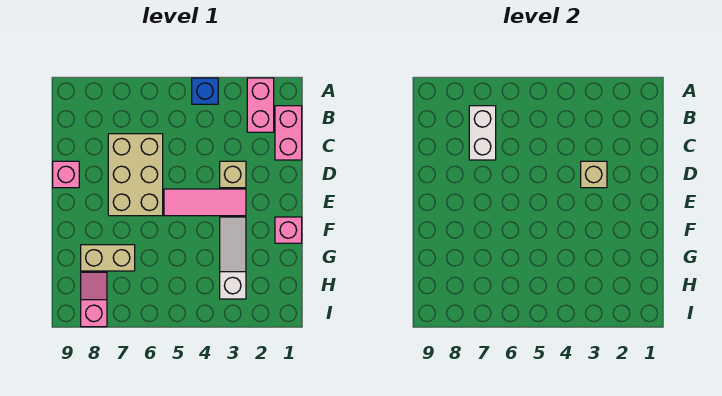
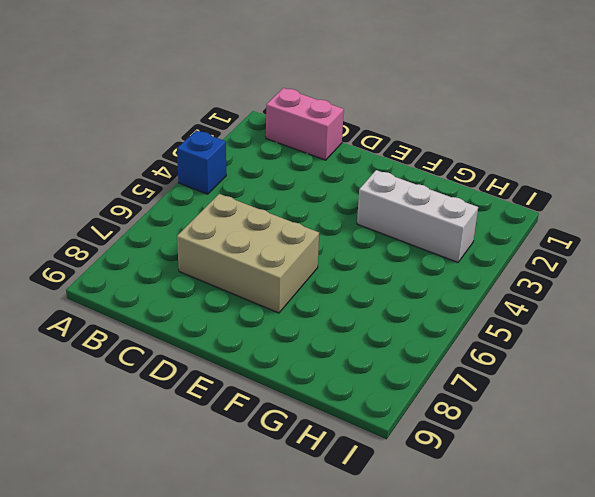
white brick F3:H3 level 1 -> white slope F3:H3 level 1 top H
none -> pink brick A2:B2 level 1
none -> tan brick D3 level 1
none -> pink brick D9 level 1

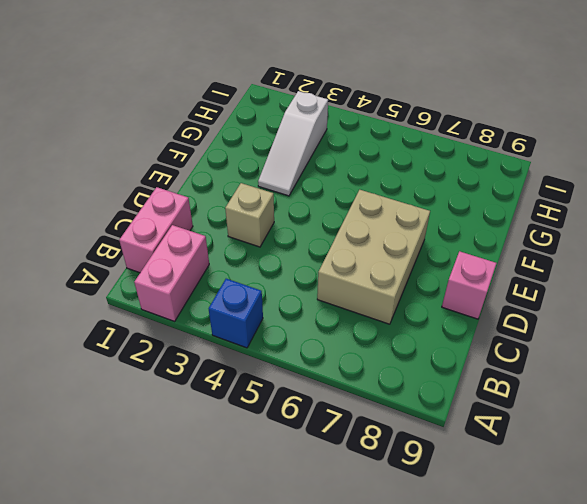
none -> pink tile E3:E5 level 1
none -> pink brick F1 level 1
none -> tan brick G7:G8 level 1

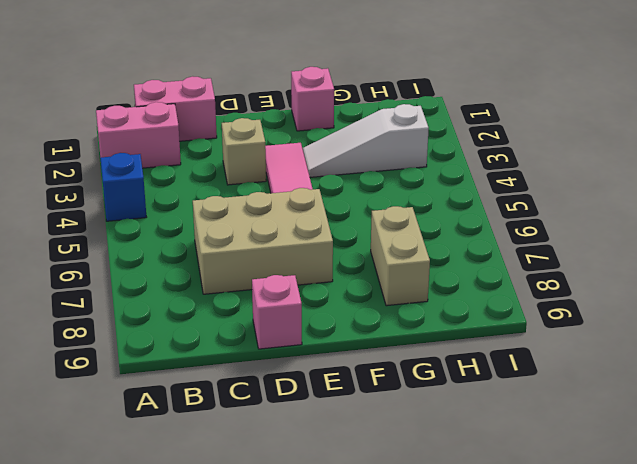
none -> pink slope H8:I8 level 1 top I
none -> white brick B7:C7 level 2
none -> tan brick D3 level 2

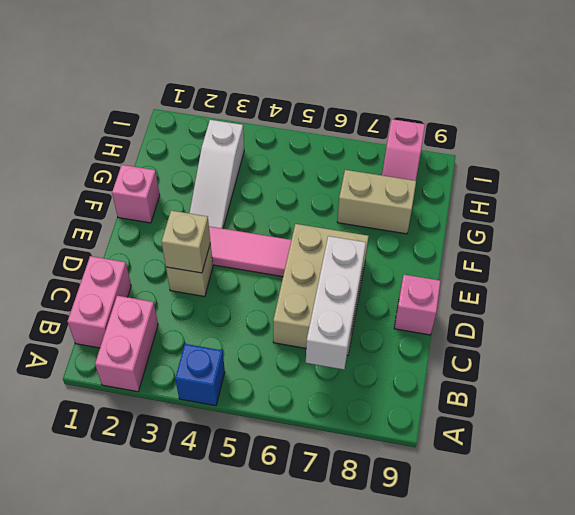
white brick B7:D7 level 2 -> white brick B7:C7 level 2

